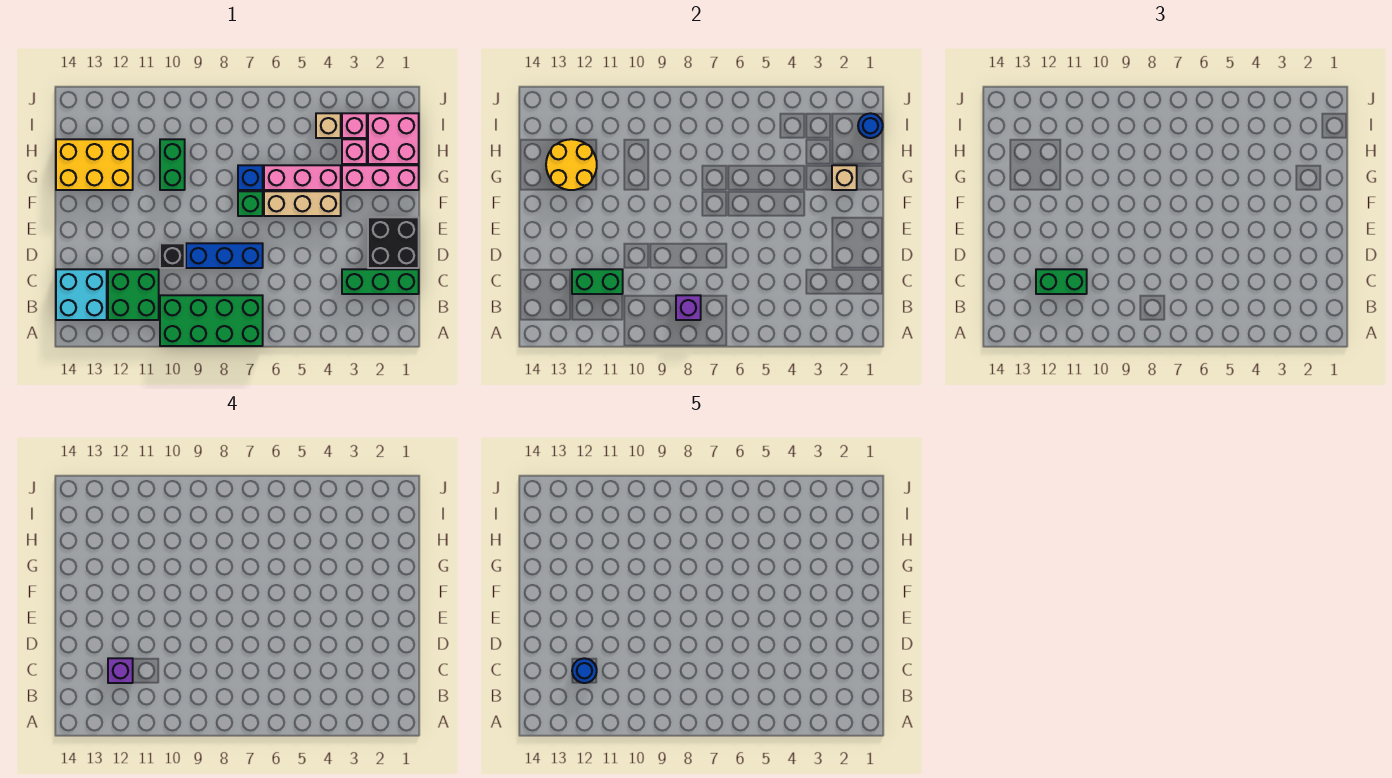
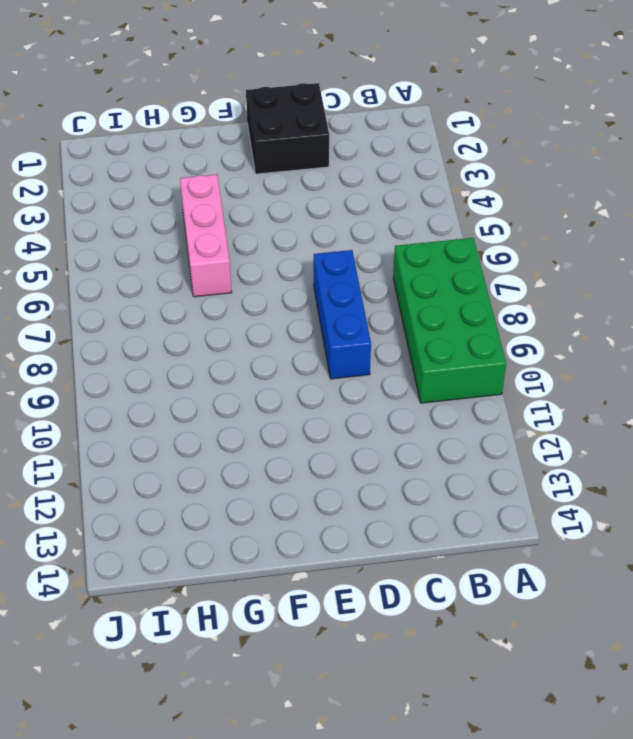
none -> green brick B11:C12 level 1
none -> cyan brick B13:C14 level 1
none -> green brick C1:C3 level 1

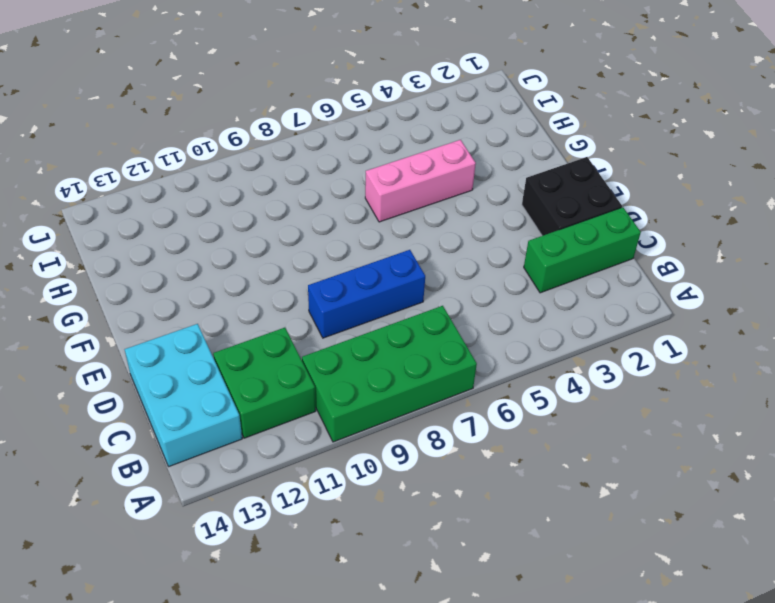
cyan brick B13:D14 level 1 -> cyan brick B13:C14 level 1
none -> black brick D10 level 1
none -> tan brick F4:F6 level 1
none -> green brick F7 level 1

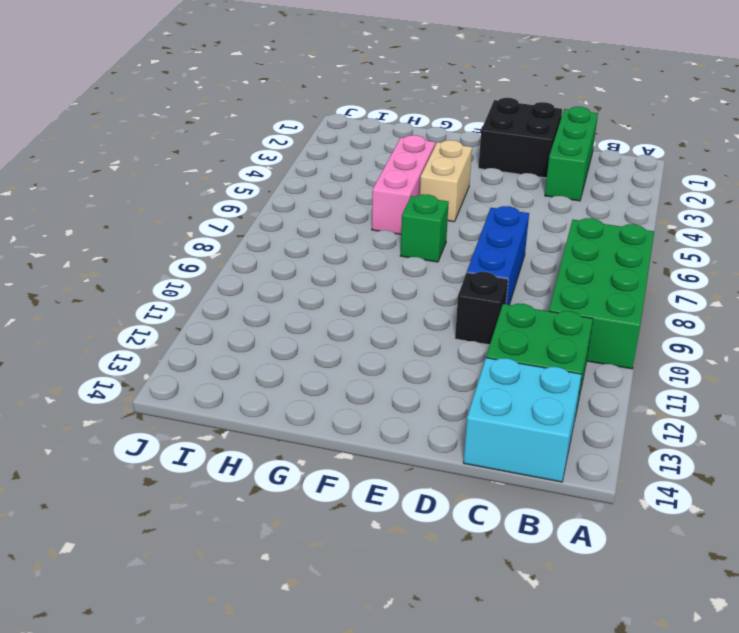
tan brick F4:F5 level 1 -> tan brick F4:F6 level 1
none -> pink brick G1:G3 level 1
none -> blue brick G7 level 1
none -> green brick G10:H10 level 1

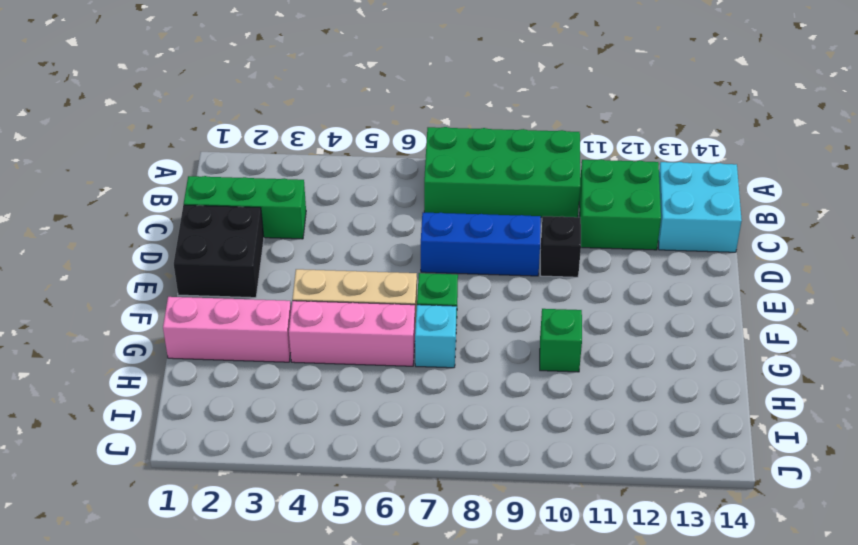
cyan brick G7 level 1 -> blue brick G7 level 1
green brick G10 level 1 -> green brick G10:H10 level 1
none -> yellow brick G12:H14 level 1
none -> pink brick H1:I2 level 1
none -> pink brick H3 level 1

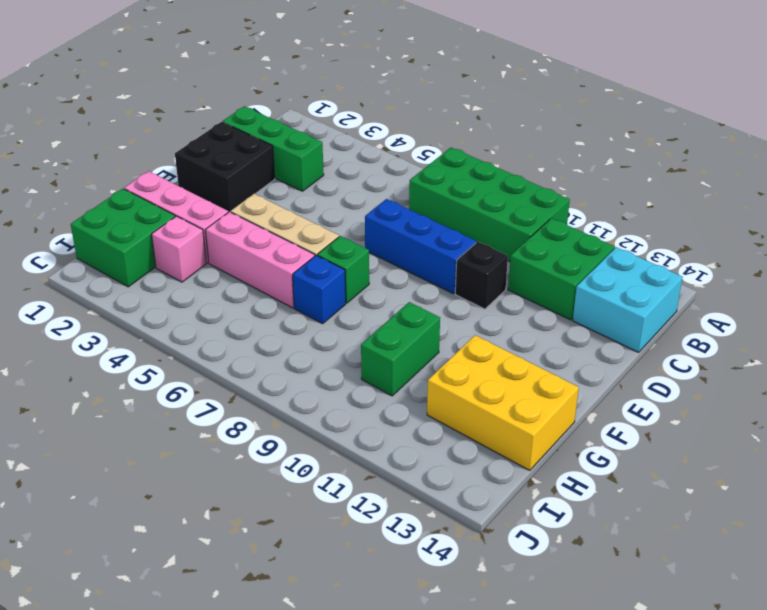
green brick H1:I2 level 1 -> pink brick H1:I2 level 1
none -> pink brick I3 level 1
none -> tan brick I4 level 1
none -> purple brick B8 level 2

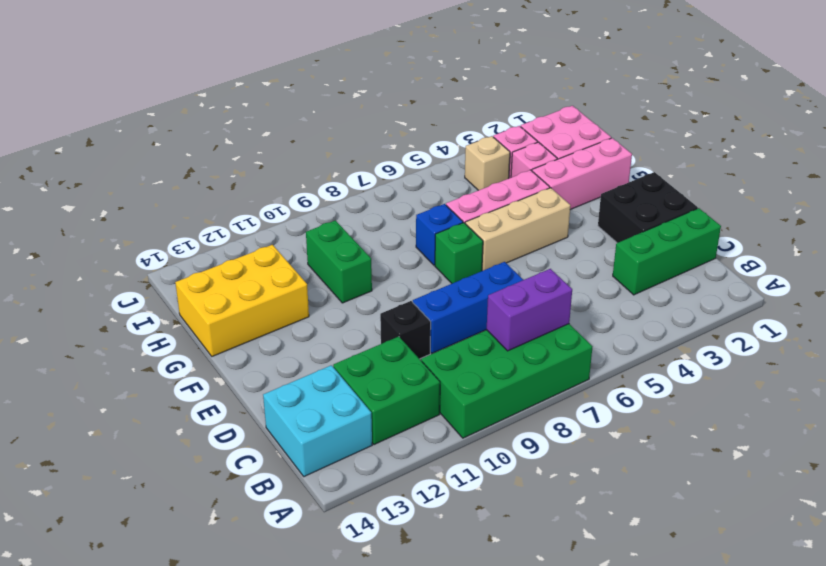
purple brick B7:B8 level 2 -> purple brick B8 level 2
none -> green brick C11:C12 level 2
none -> tan brick G2 level 2
none -> yellow round brick G12:H13 level 2

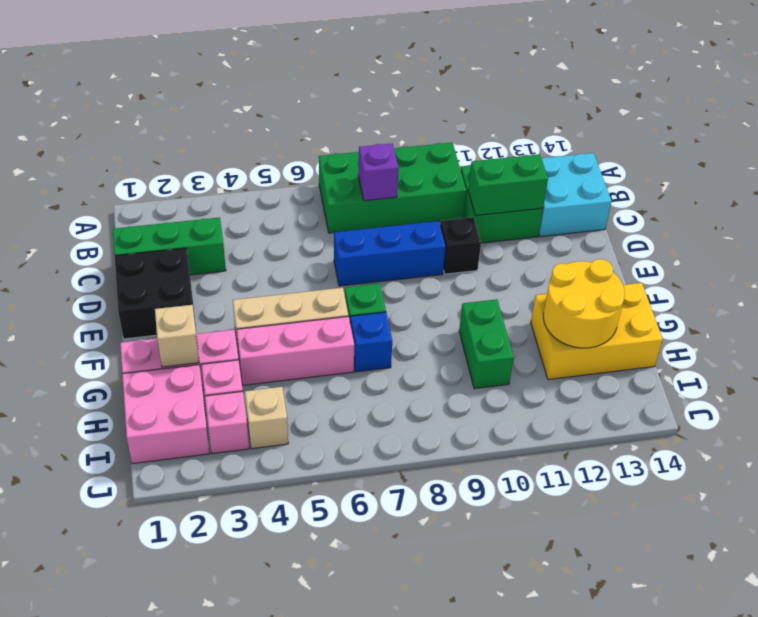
none -> blue round brick I1 level 2
none -> green brick C11:C12 level 3
none -> purple brick C12 level 4

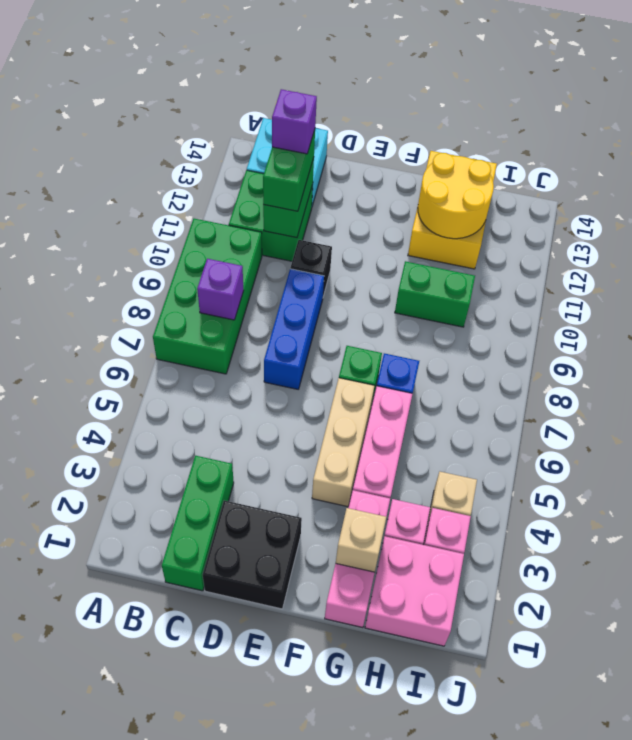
none -> blue round brick I1 level 2
none -> blue round brick C12 level 5

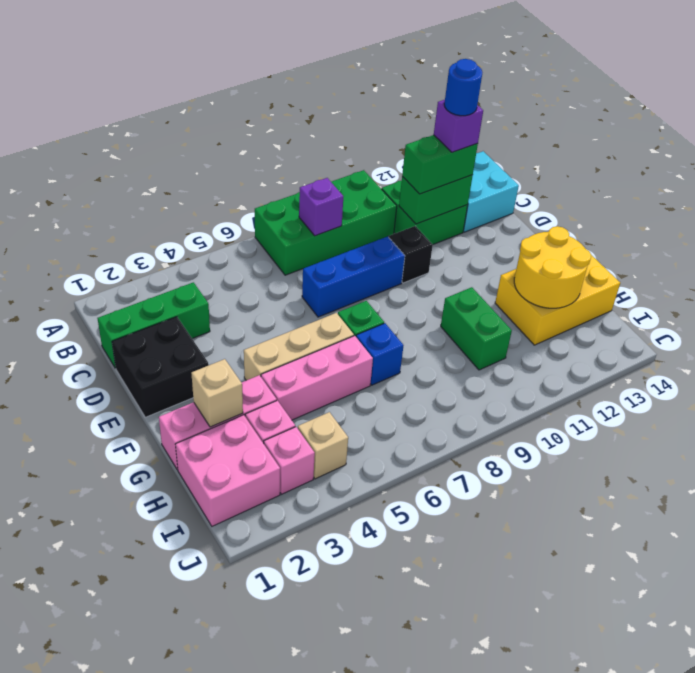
none -> blue round brick I1 level 2

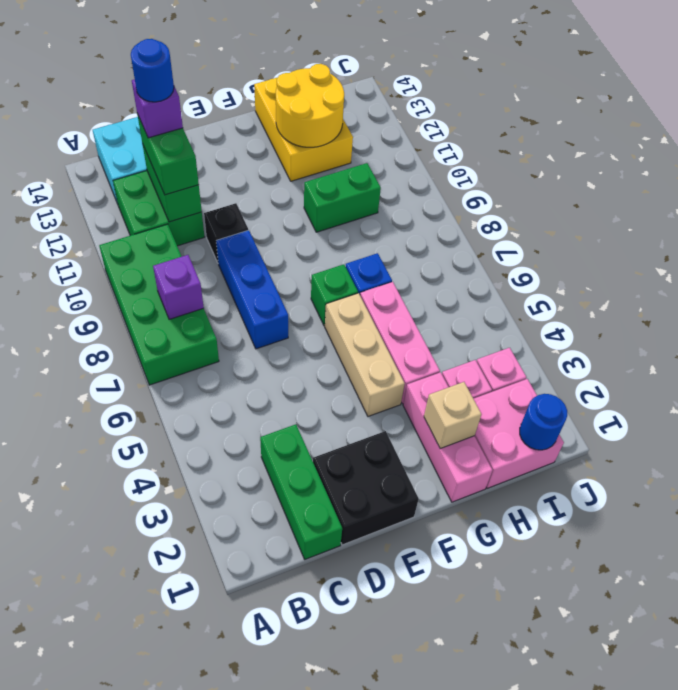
none -> tan brick I4 level 1

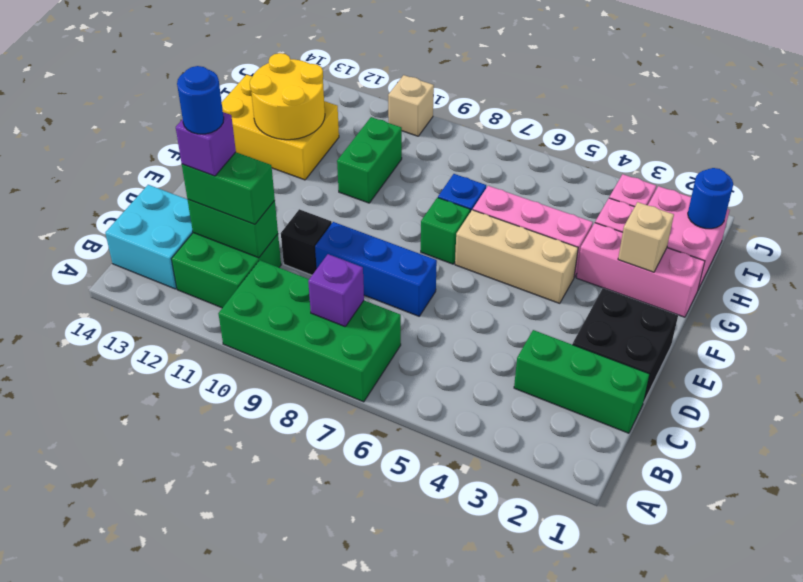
tan brick J10 level 1 -> tan brick I4 level 1

